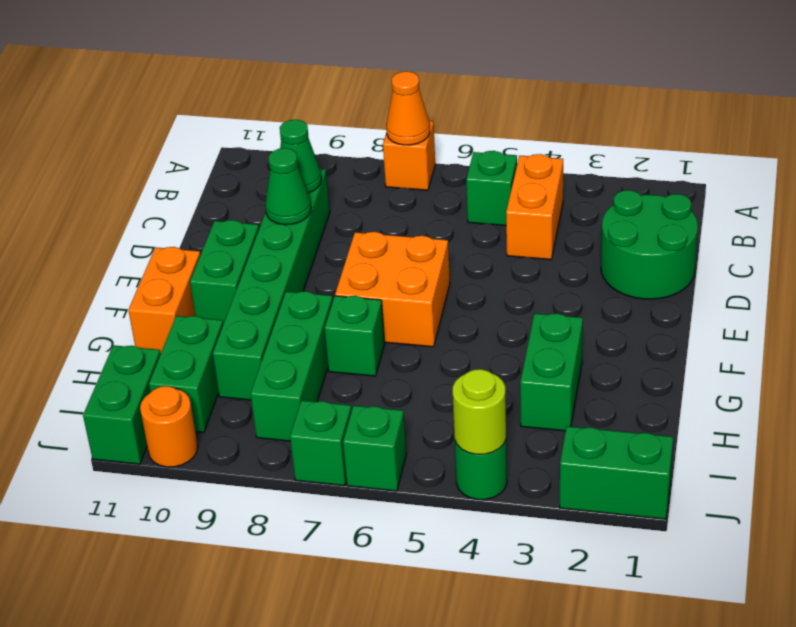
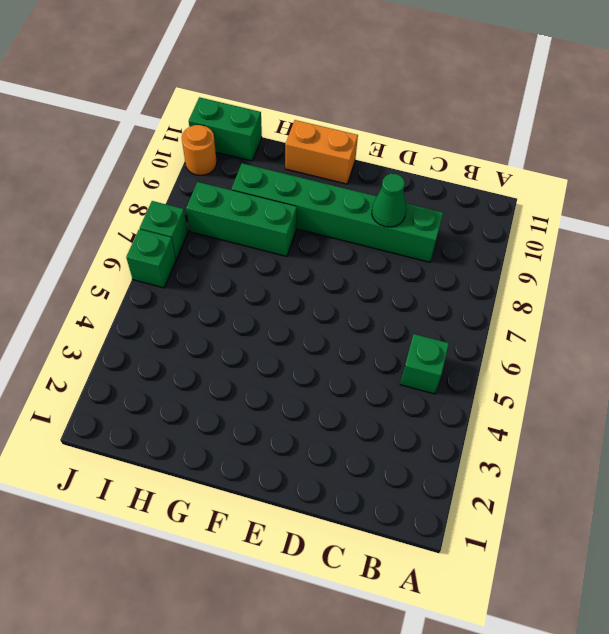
none -> orange brick A7 level 1
none -> orange brick B4:C4 level 1
none -> green round brick C1:D2 level 1

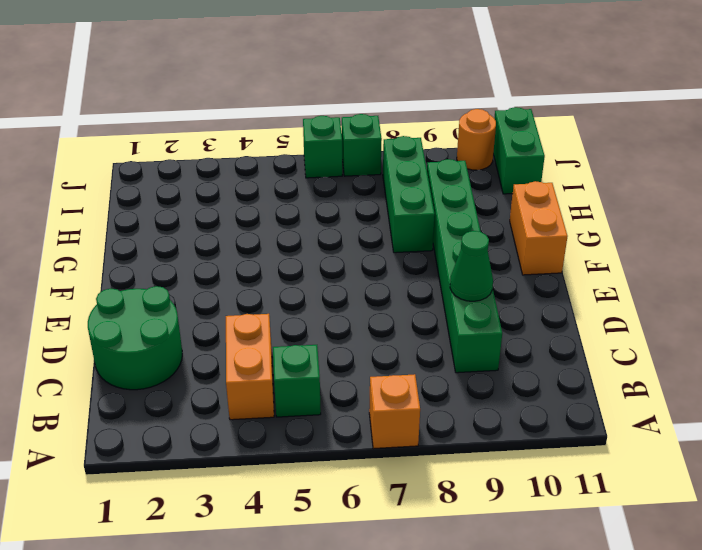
none -> orange brick E6:F7 level 1
none -> green brick E10:F10 level 1
none -> green brick G3:H3 level 1

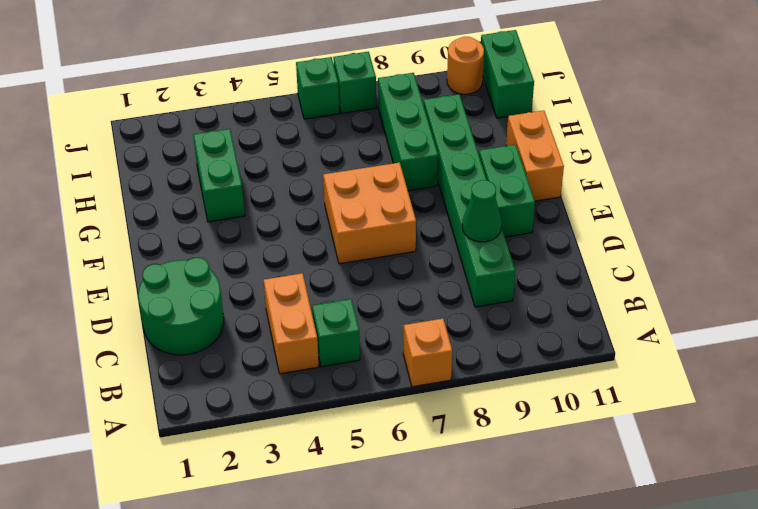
none -> green brick G7 level 1
none -> green brick H10:I10 level 1
none -> green brick J1:J2 level 1

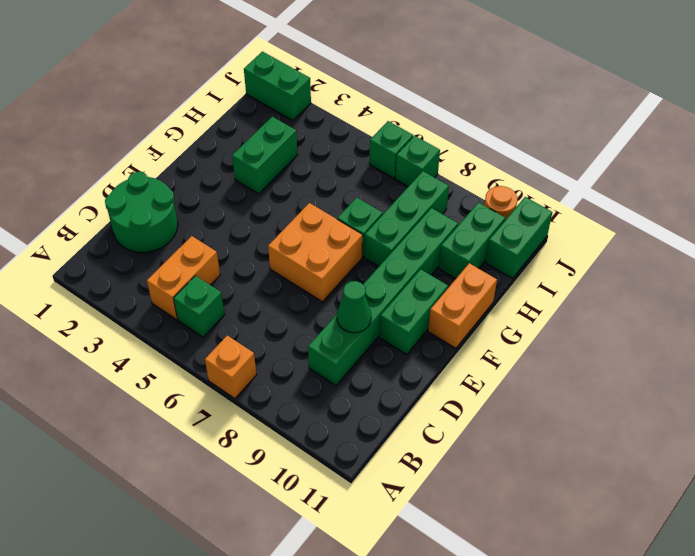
none -> green round brick J4 level 1
none -> orange cone A7 level 2
none -> green cone C9 level 2

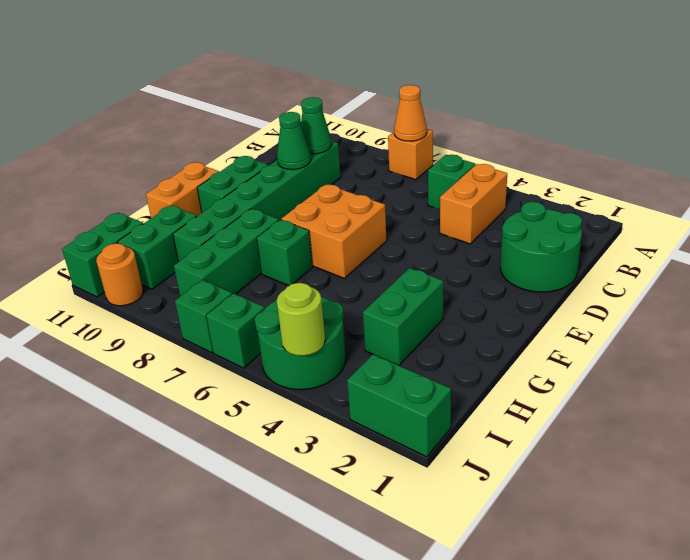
green round brick I4:J5 level 1 -> green round brick J4 level 1

